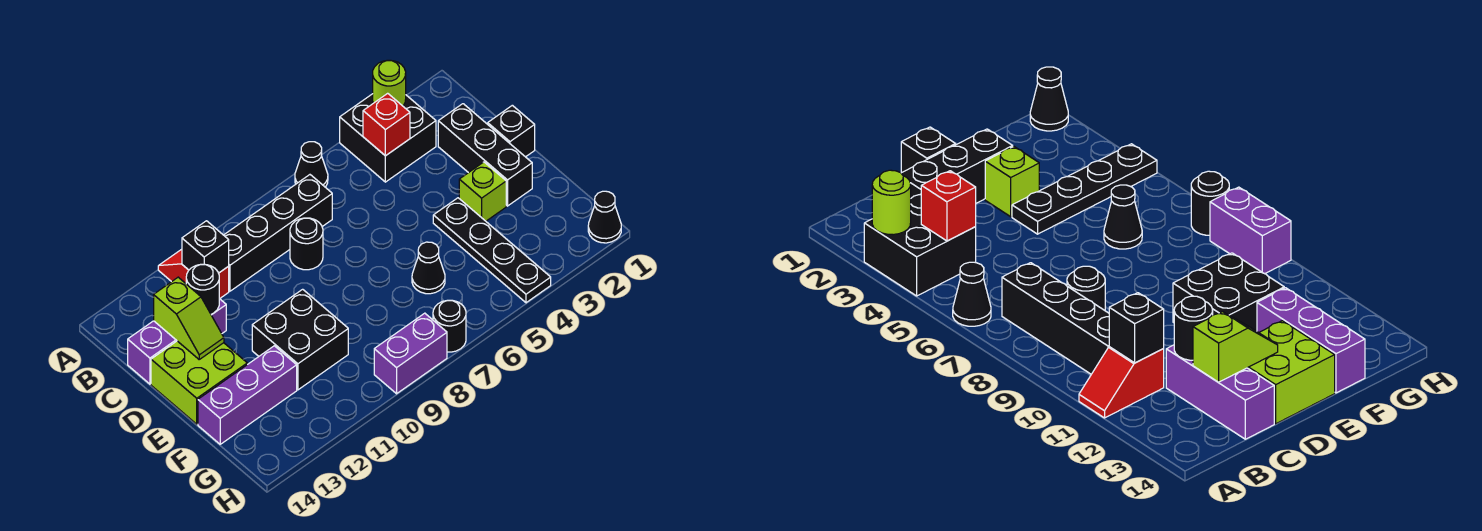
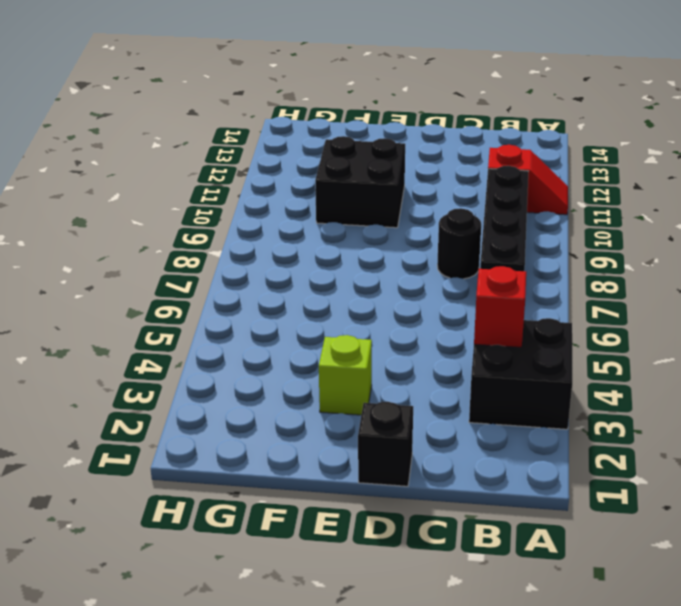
none -> black cone A6 level 1
none -> black brick C2:E2 level 1
none -> purple brick C12:C14 level 1

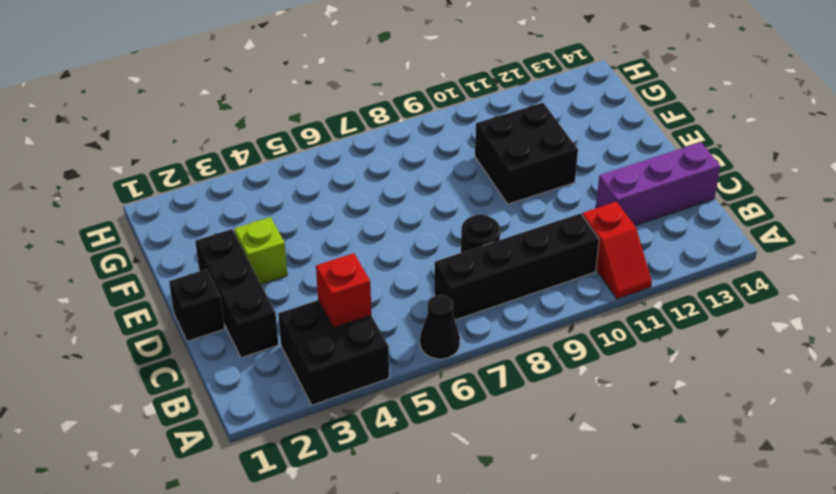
none -> lime brick D13:E14 level 1
none -> black plate E4:H4 level 1
none -> black cone F6 level 1

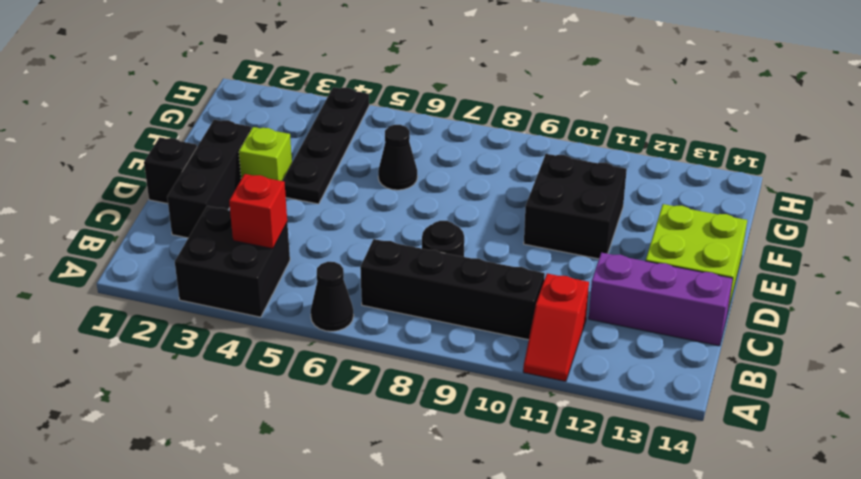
none -> purple brick F12:F14 level 1
none -> black cone H1 level 1
none -> black round brick H7 level 1

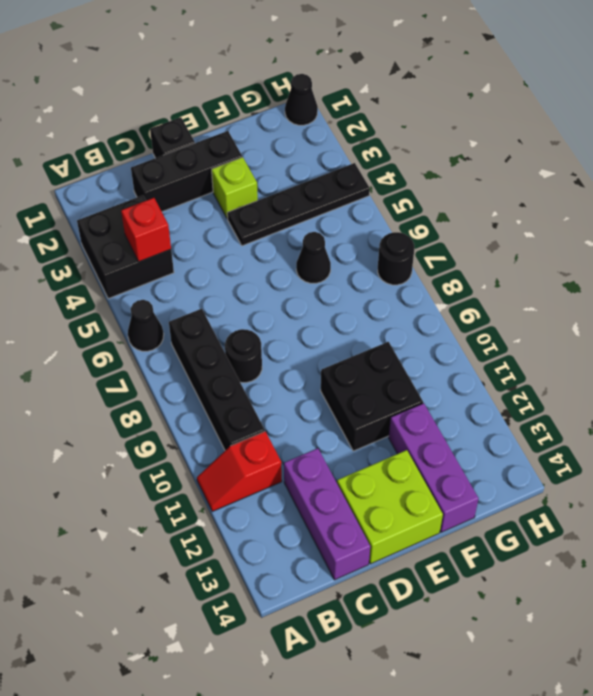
none -> purple brick H8:H9 level 1
none -> lime round brick A3 level 2
none -> black brick B11 level 2

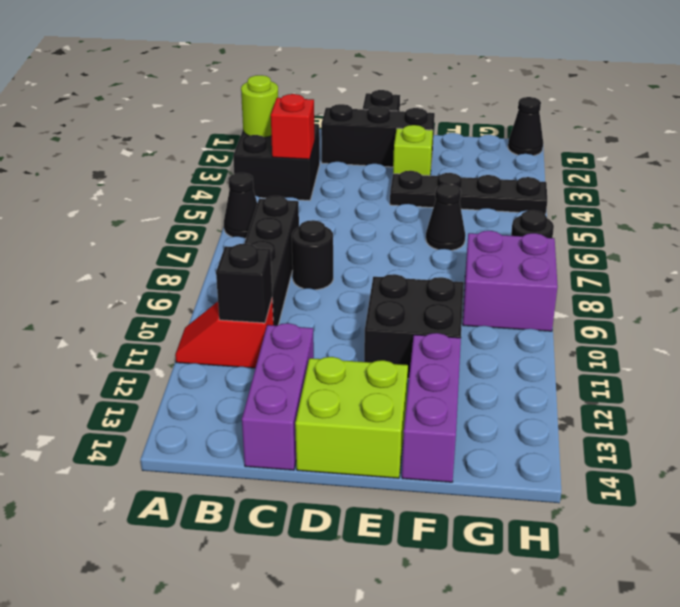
purple brick G8:H9 level 1 -> purple brick H8:H9 level 1
none -> black round brick C12 level 2
none -> lime slope C13:D13 level 2 top C

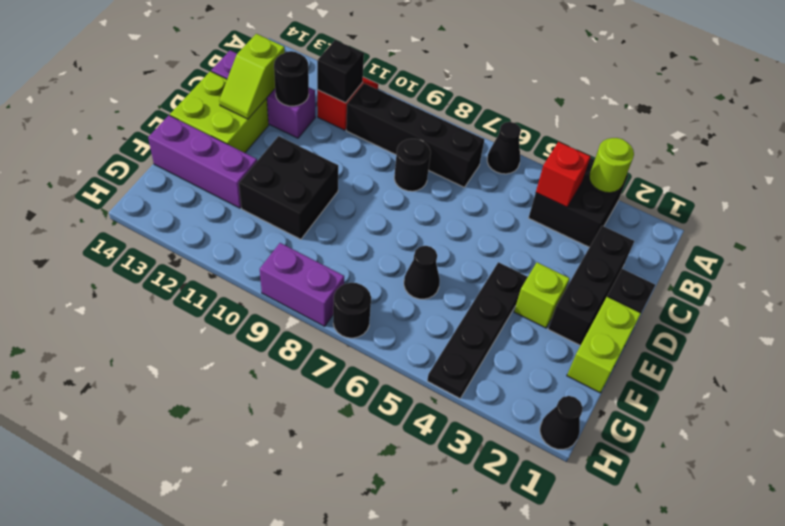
lime brick E1:F1 level 1 -> none

